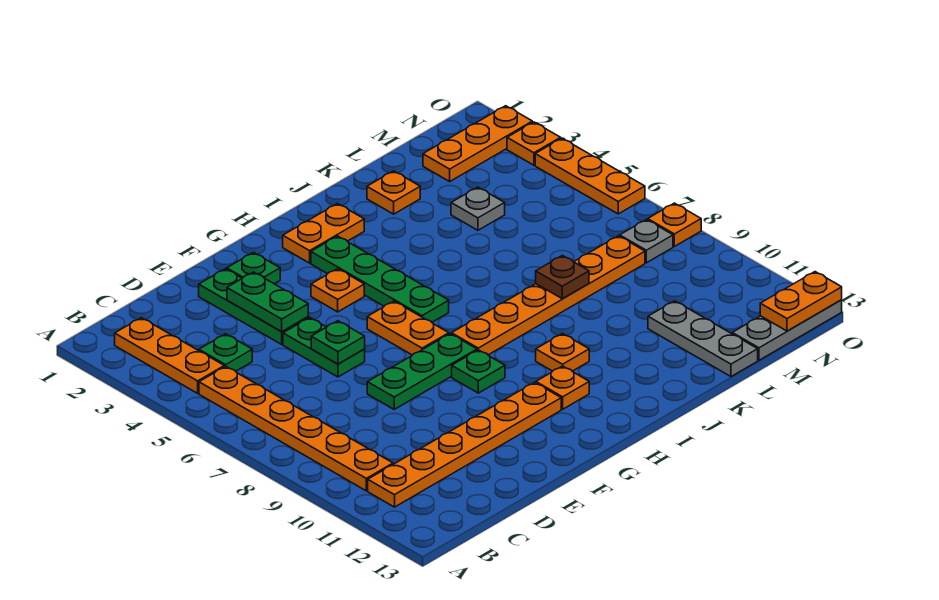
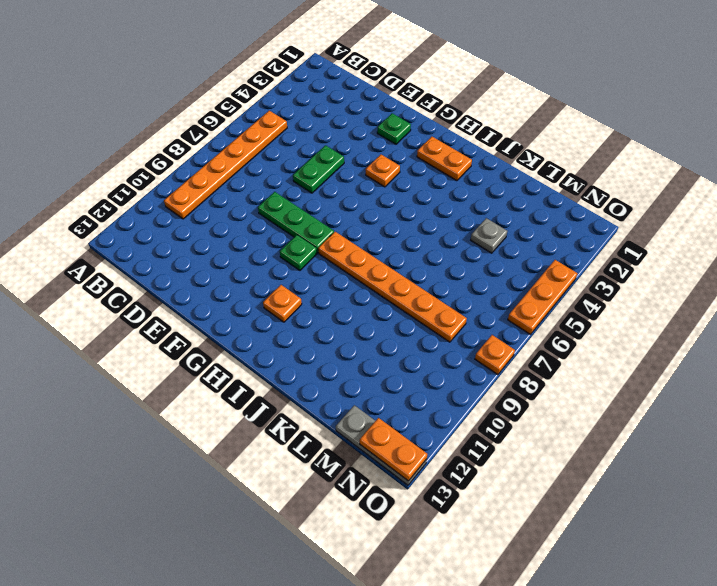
none -> orange plate B2:B4 level 1
none -> orange plate B11:G11 level 1
none -> green plate C4 level 1

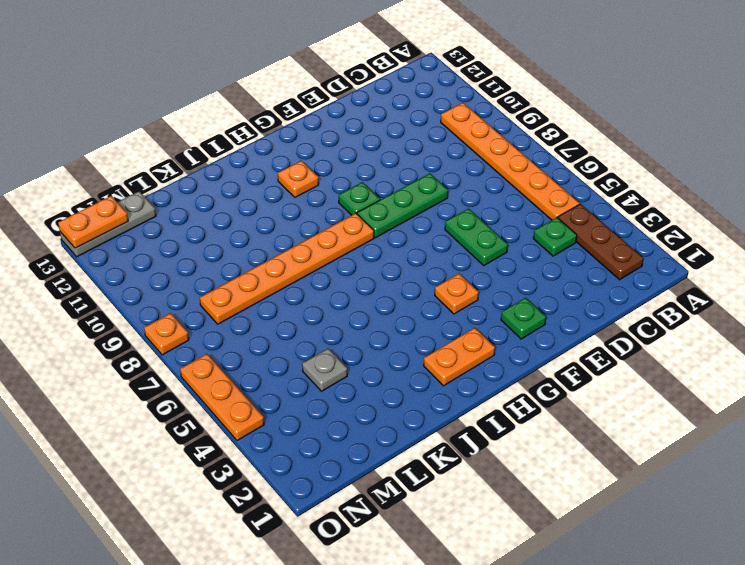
brown plate B2:B4 level 1 -> orange plate B2:B4 level 1
none -> orange plate B11:G11 level 1
none -> green plate E2:E4 level 1
none -> orange plate G6:G7 level 1

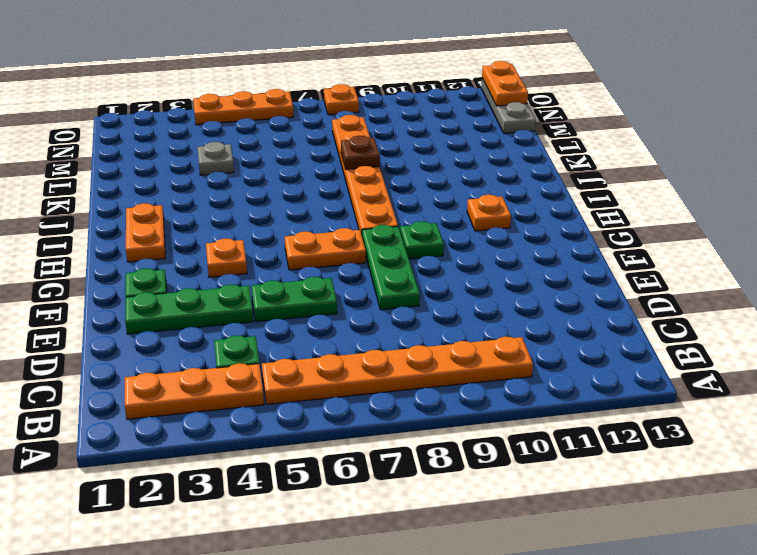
none -> orange plate B11:G11 level 1
none -> green plate H3:H6 level 1
none -> orange plate I10 level 1

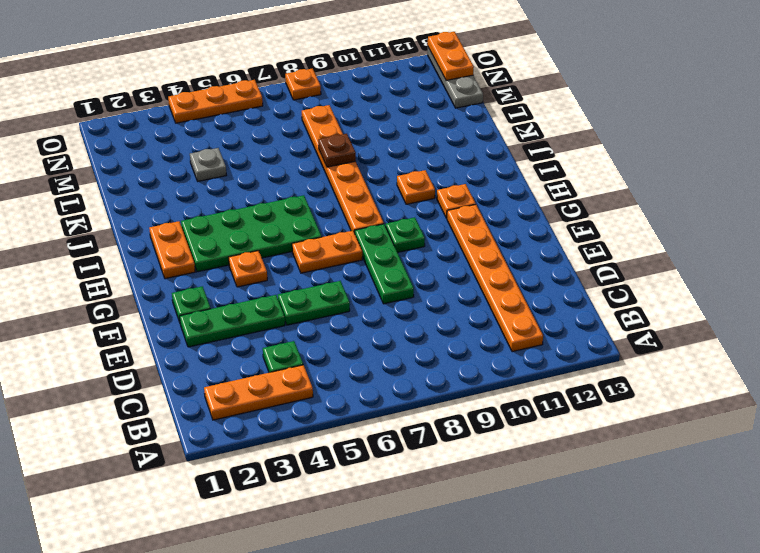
green plate H3:I6 level 1 -> green plate H3:H6 level 1
none -> orange plate B5:B10 level 1
none -> orange plate K2 level 1
none -> grey plate L11:L13 level 1

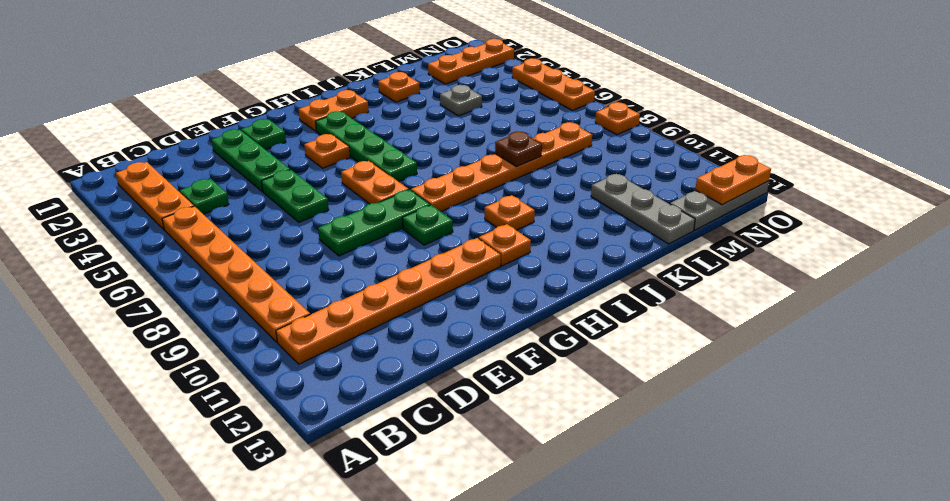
none -> grey plate N8 level 1
none -> orange plate O3 level 1
none -> green plate E3:E4 level 2

